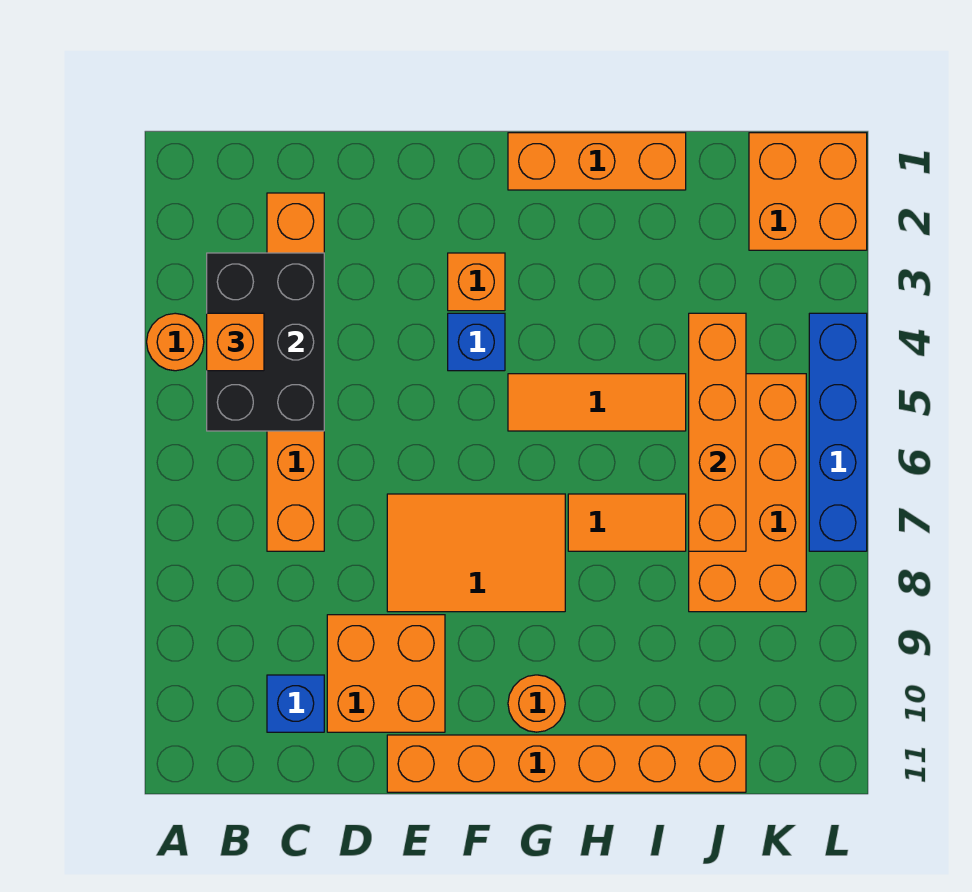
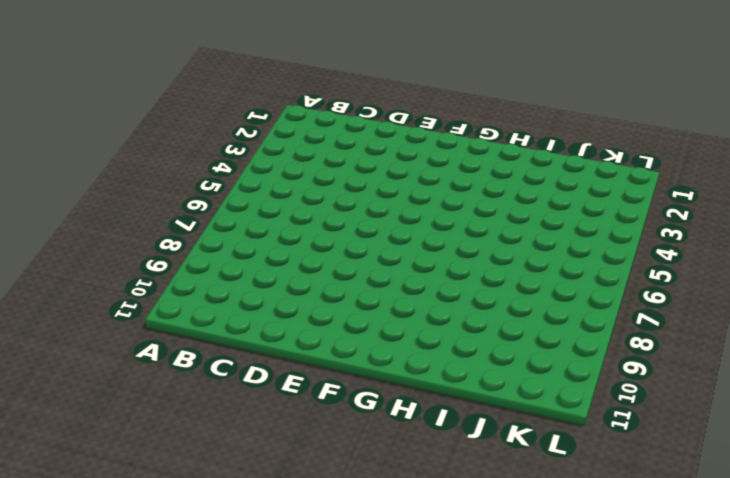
none -> orange round brick A4 level 1
none -> orange brick C2:C7 level 1
none -> blue brick C10 level 1

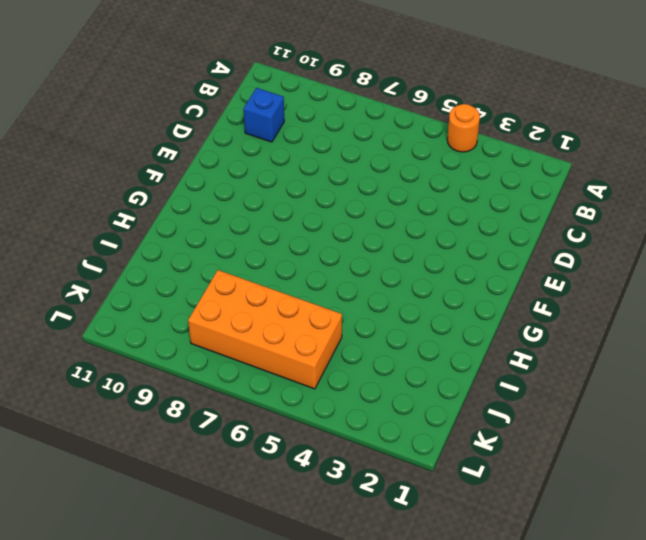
none -> orange brick C2:C7 level 1
none -> orange brick D9:E10 level 1
none -> orange tile E7:G8 level 1

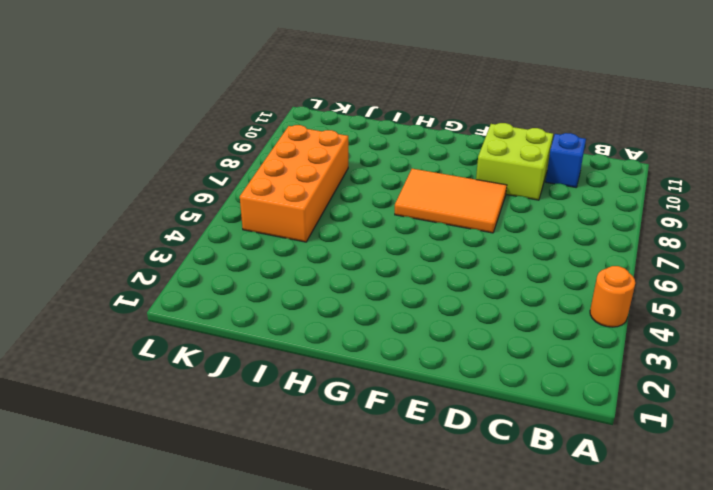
lime brick D9:E10 level 1 -> orange brick D9:E10 level 1
none -> orange brick C2:C7 level 1
none -> orange brick E11:J11 level 1
none -> orange brick F3 level 1

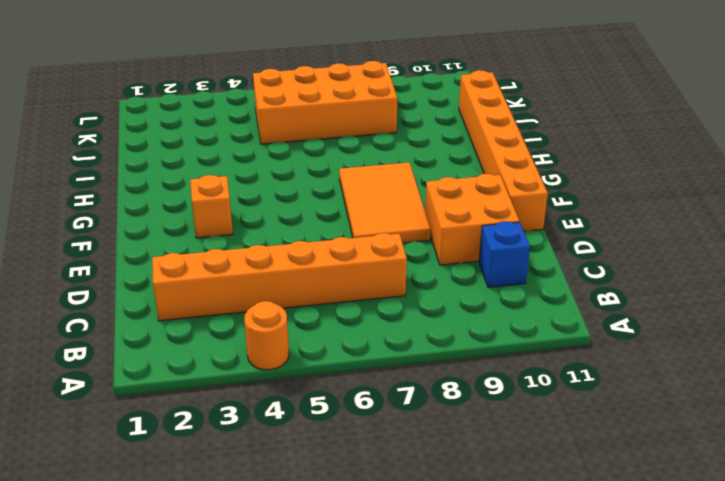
none -> blue brick F4 level 1
none -> orange brick G1:I1 level 1
none -> orange tile G5:I5 level 1

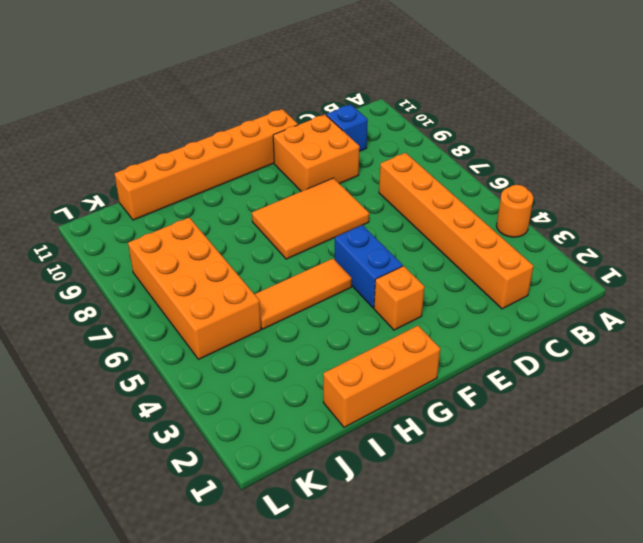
blue brick F4:F5 level 1 -> blue brick F4 level 1
none -> orange round brick G10 level 1
none -> orange tile H7:I7 level 1
none -> orange brick K1:L2 level 1

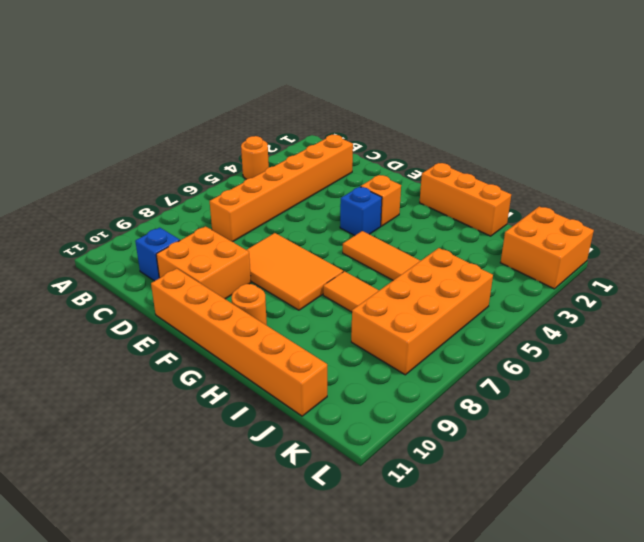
none -> blue brick L4:L7 level 1
none -> black brick B3:C5 level 2
none -> orange brick J4:J7 level 2

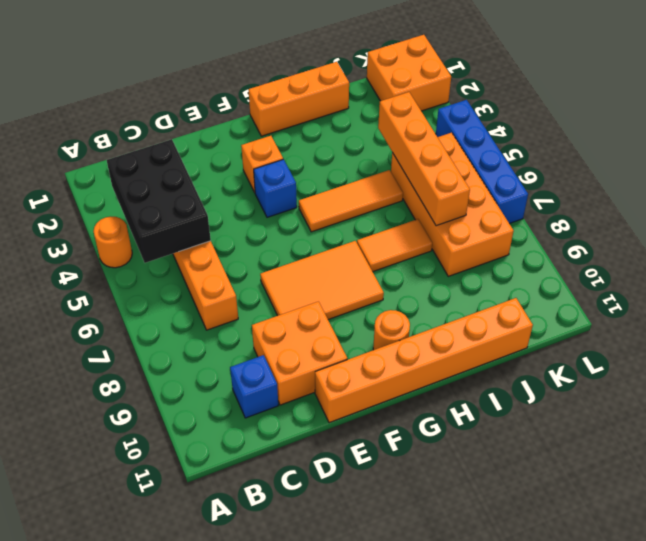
none -> orange brick B4 level 3

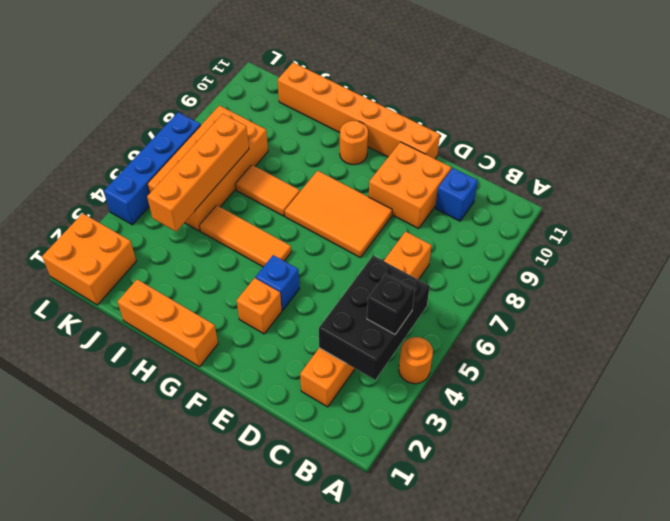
black brick B4 level 3 -> orange brick B4 level 3

